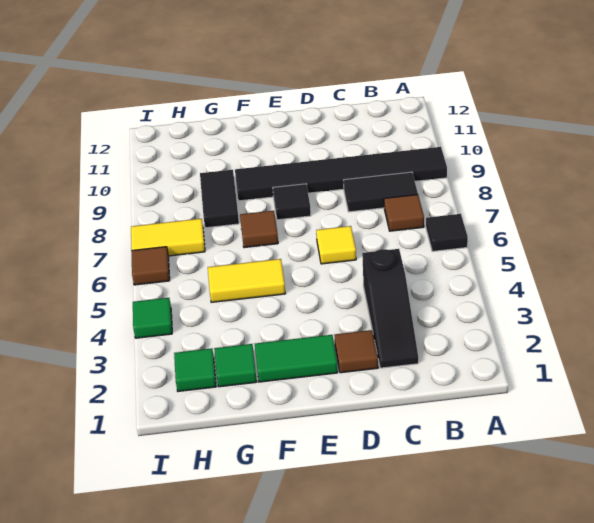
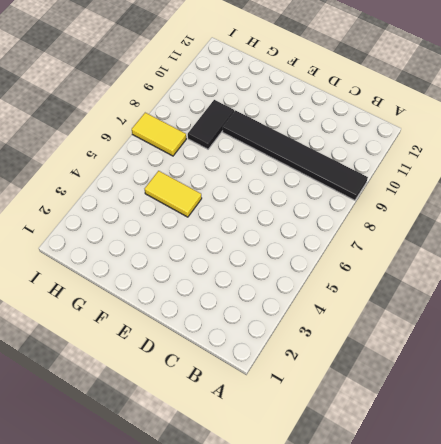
none -> black tile A6 level 1
none -> brown tile B7 level 1
none -> black tile B8:C8 level 1

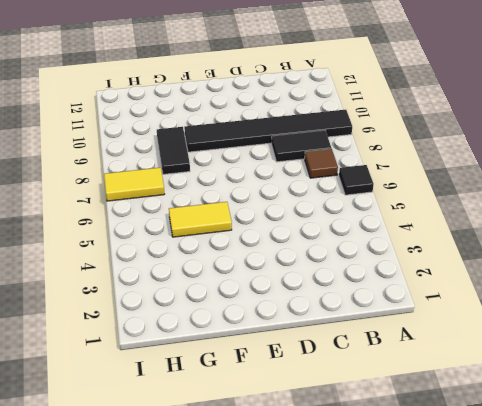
none -> black slope C2:C4 level 1 top 4
none -> brown tile D2 level 1
none -> yellow tile D6 level 1

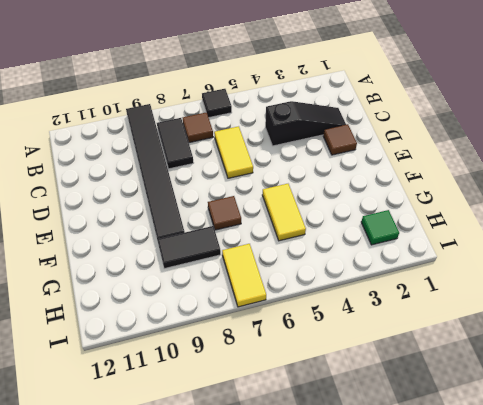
yellow tile C6:D6 level 1 -> yellow tile D6 level 1
none -> green tile E2:F2 level 1
none -> black tile E8 level 1
none -> green tile G2 level 1

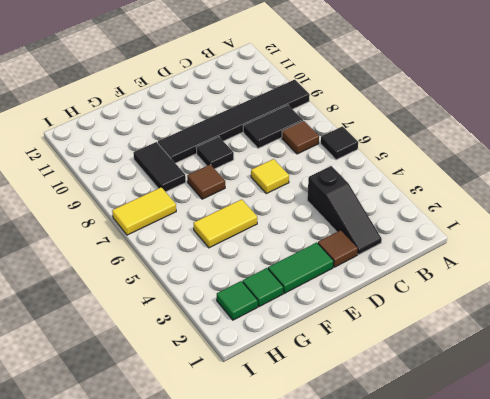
none -> green tile I4 level 1
none -> brown tile I6 level 1

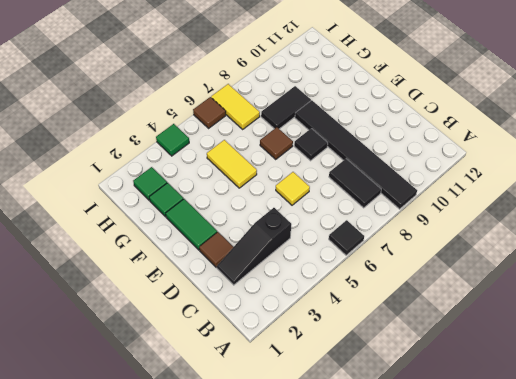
none -> brown tile B7 level 1

